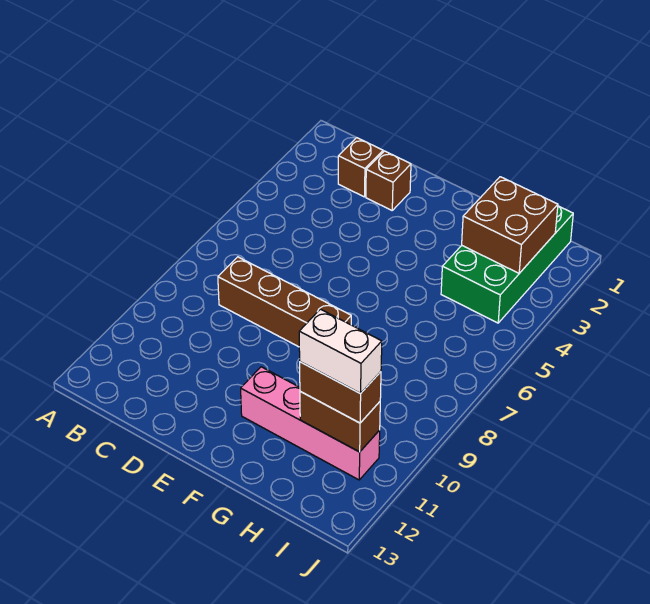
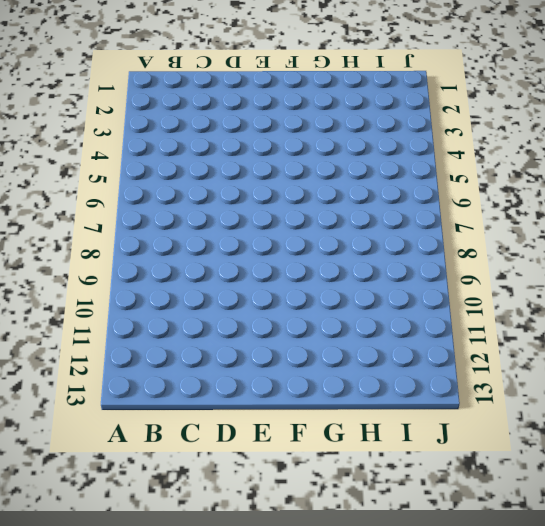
none -> brown brick C2 level 1
none -> brown brick C8:F8 level 1

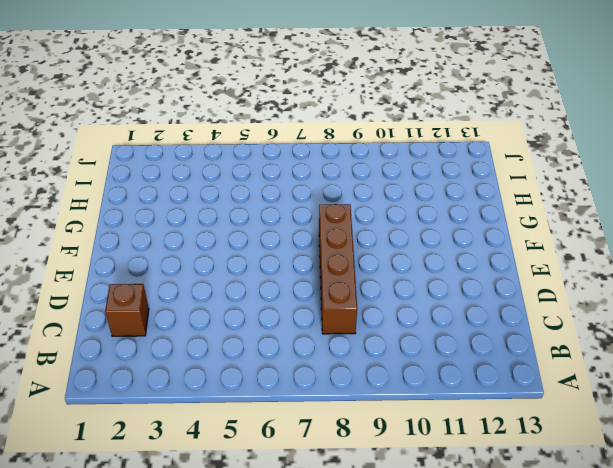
none -> brown brick D2 level 1
none -> pink brick F11:I11 level 1

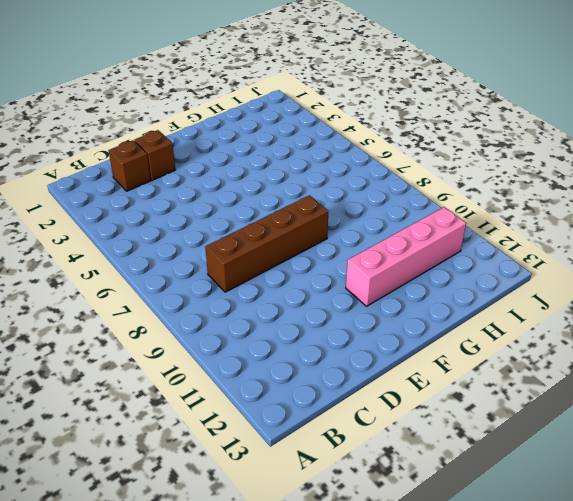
none -> green brick H1:I4 level 1
none -> brown brick H2:I3 level 2

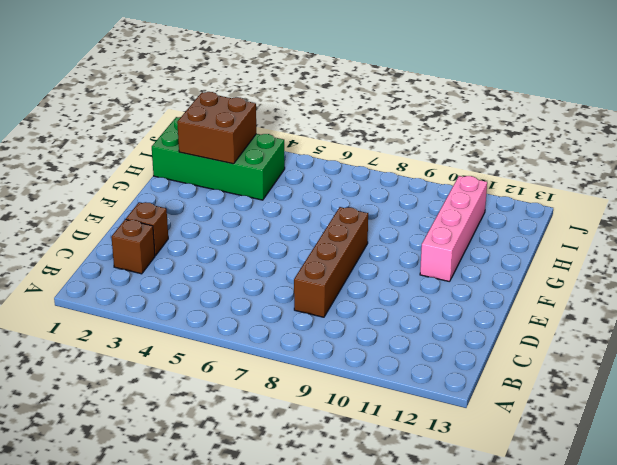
none -> brown brick H11:I11 level 2
none -> brown brick H11:I11 level 3

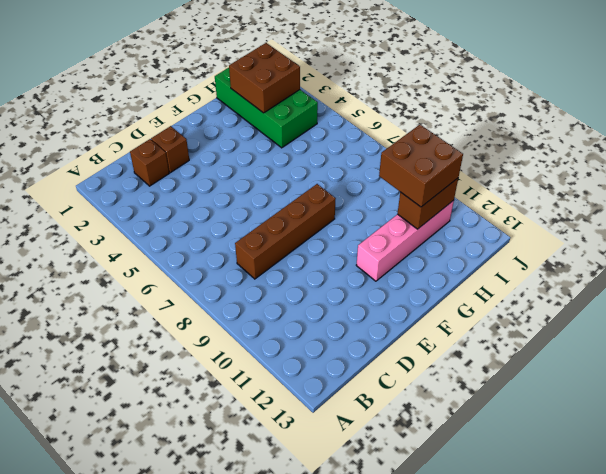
brown brick H10:I11 level 3 -> brown brick H11:I11 level 3
none -> white brick H11:I11 level 4

